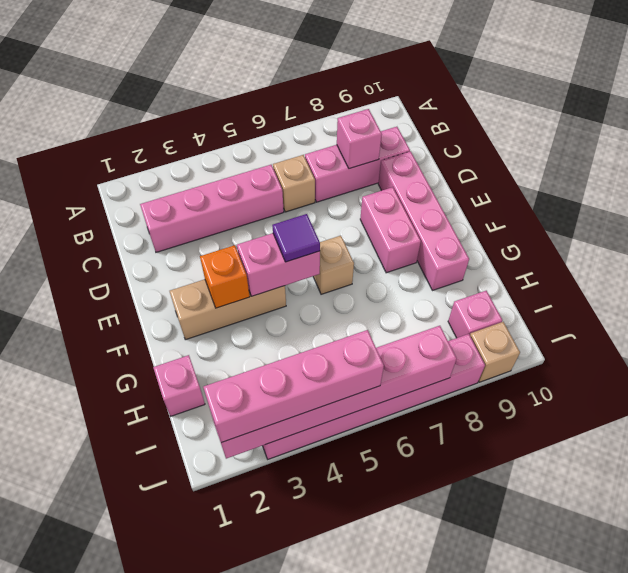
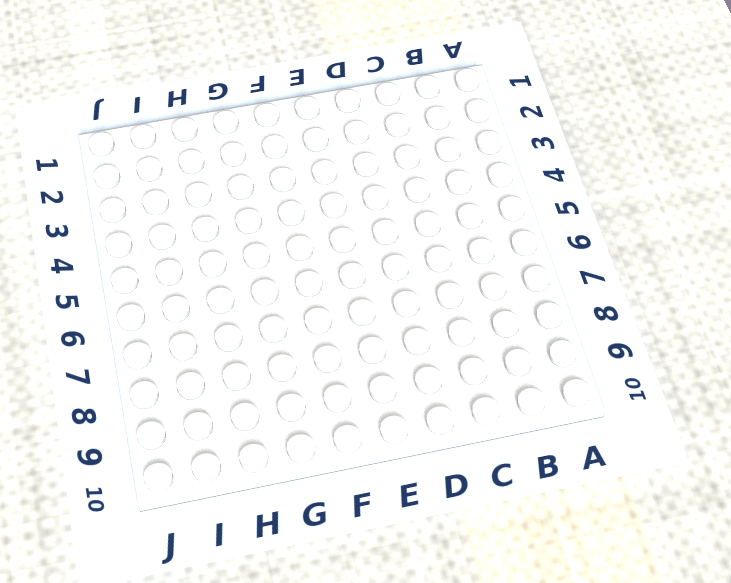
none -> pink brick C2:C5 level 1
none -> tan brick C6 level 1
none -> pink brick C7:C9 level 1

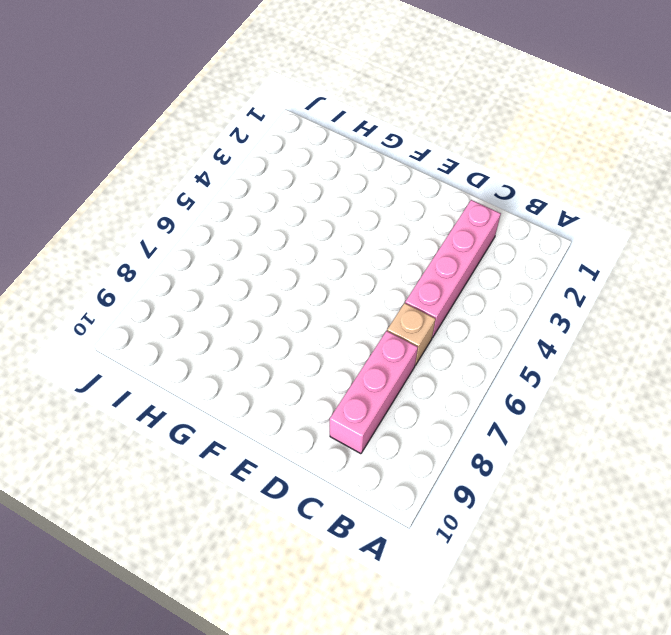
none -> pink brick D9:G9 level 1
none -> pink brick E8:F8 level 1
none -> tan brick F2:F4 level 1

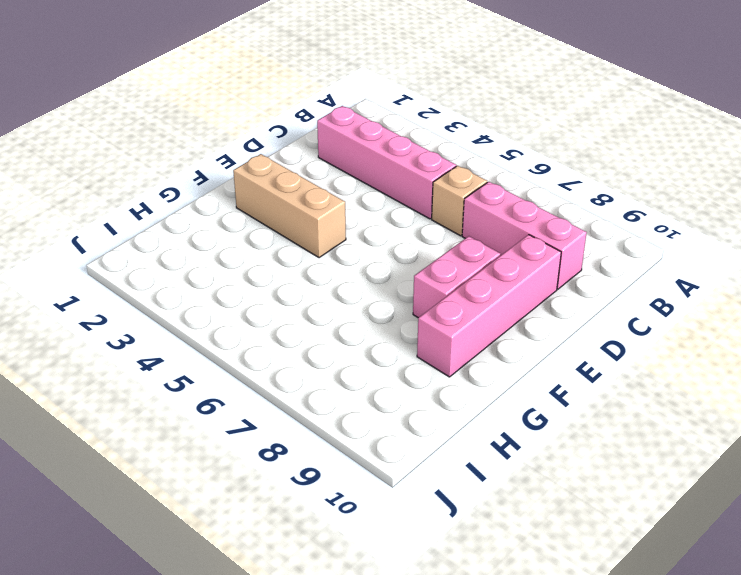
none -> tan brick F6 level 1
none -> pink brick H1 level 1
none -> pink brick I9 level 1

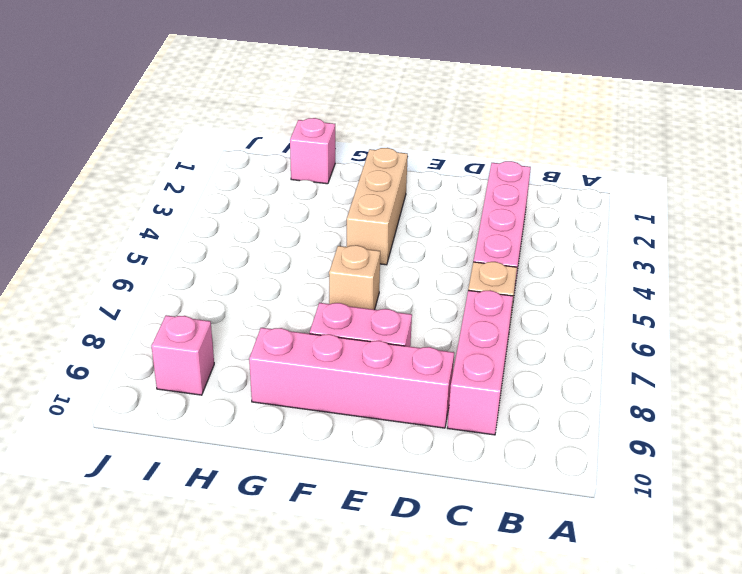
none -> pink brick J3:J8 level 1
none -> tan brick J9 level 1
none -> pink brick C8 level 2

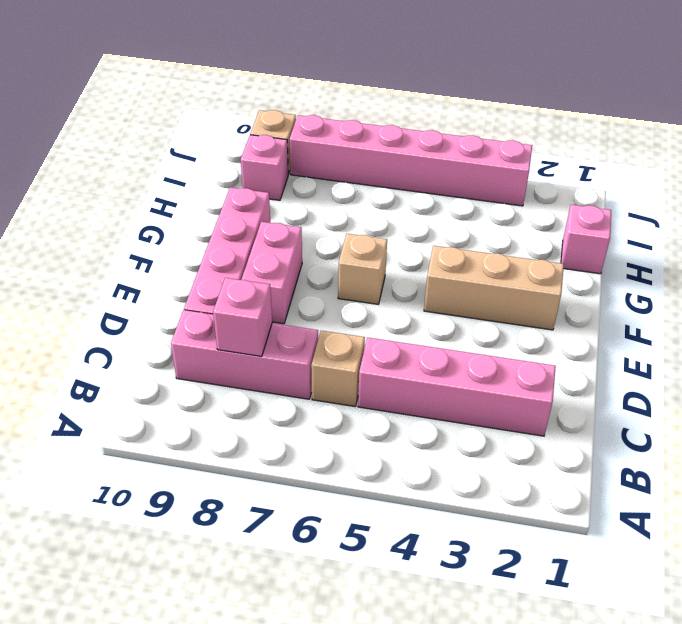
none -> orange brick F3 level 2
none -> pink brick F4:F5 level 2
none -> pink brick J2:J7 level 2

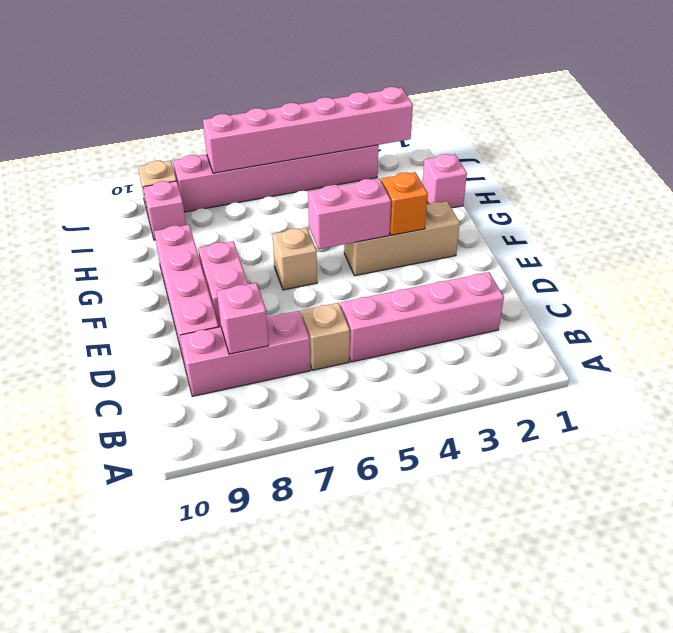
none -> purple tile F5 level 3
none -> pink brick J2:J5 level 3

